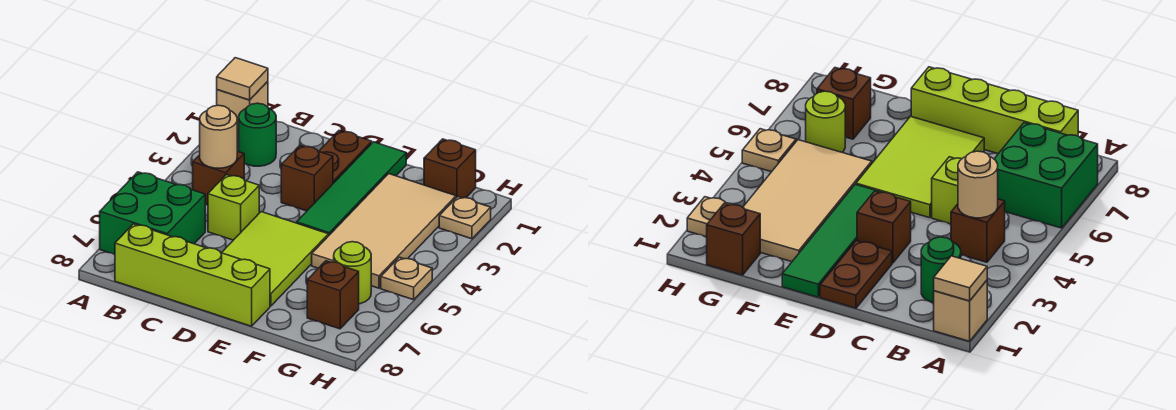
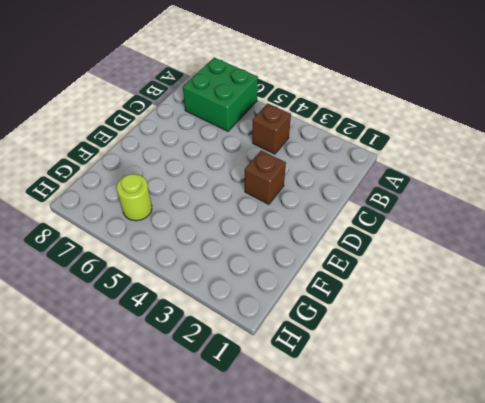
none -> tan brick A1 level 1
none -> green round brick B2 level 1
none -> lime brick B8:E8 level 1

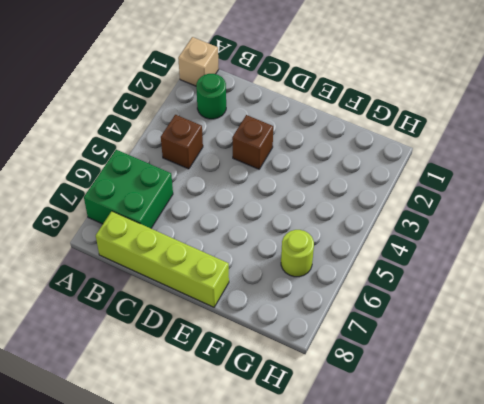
none -> lime brick C5 level 1
none -> brown plate D1:D2 level 1
none -> lime tile D5:E7 level 1

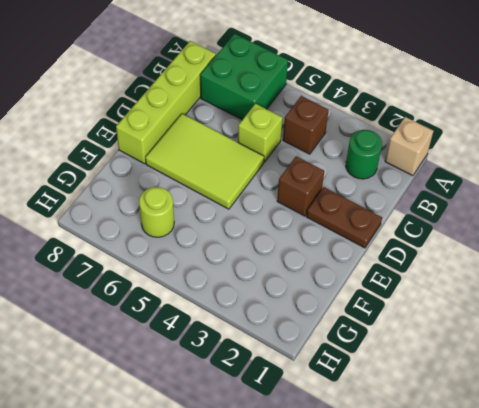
none -> green tile E1:E4 level 1
none -> tan tile F2:G5 level 1
none -> brown brick G1 level 1

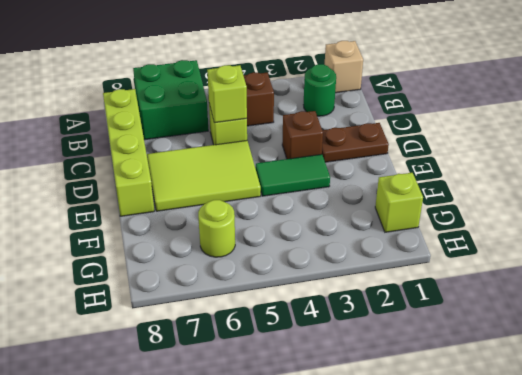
lime brick C5 level 2 -> none
green tile E3:E4 level 1 -> green tile E1:E4 level 1
lime brick G1 level 1 -> brown brick G1 level 1
none -> tan tile F2:G5 level 1
none -> brown brick G7 level 1
none -> tan plate H2 level 1

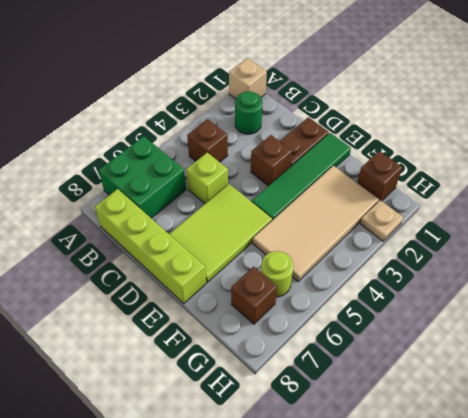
none -> tan plate H5 level 1
none -> tan tile A1 level 2
none -> tan round brick B4 level 2

